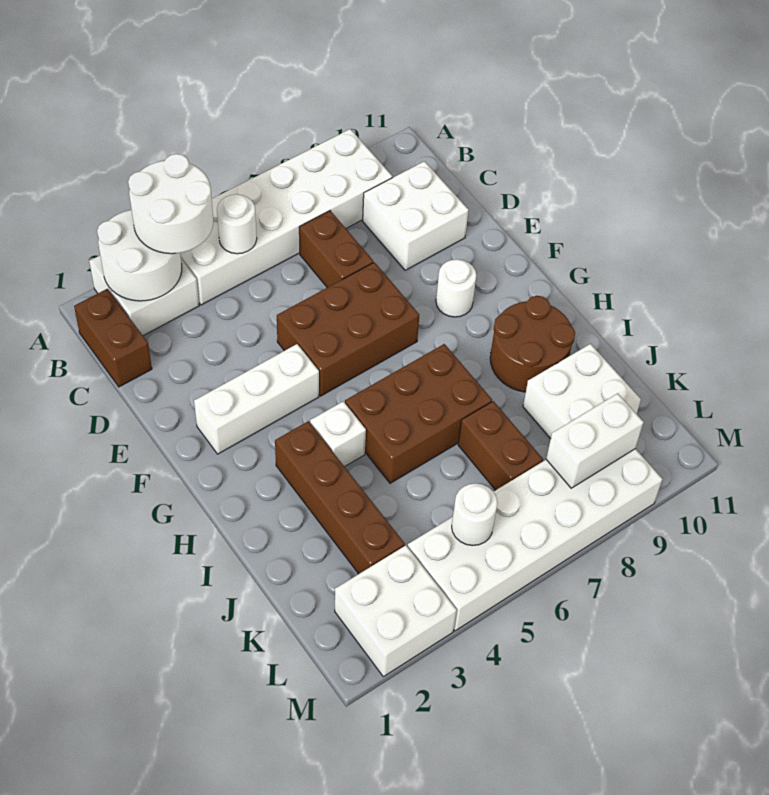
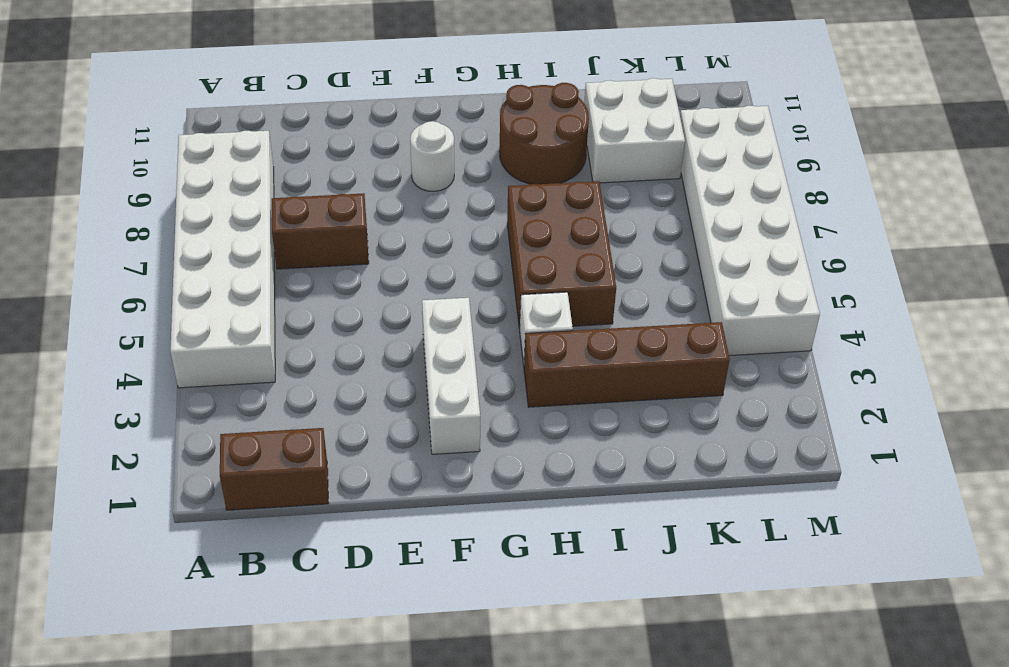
none -> white brick A2:B3 level 1
none -> white brick C9:D10 level 1
none -> brown brick E5:F7 level 1

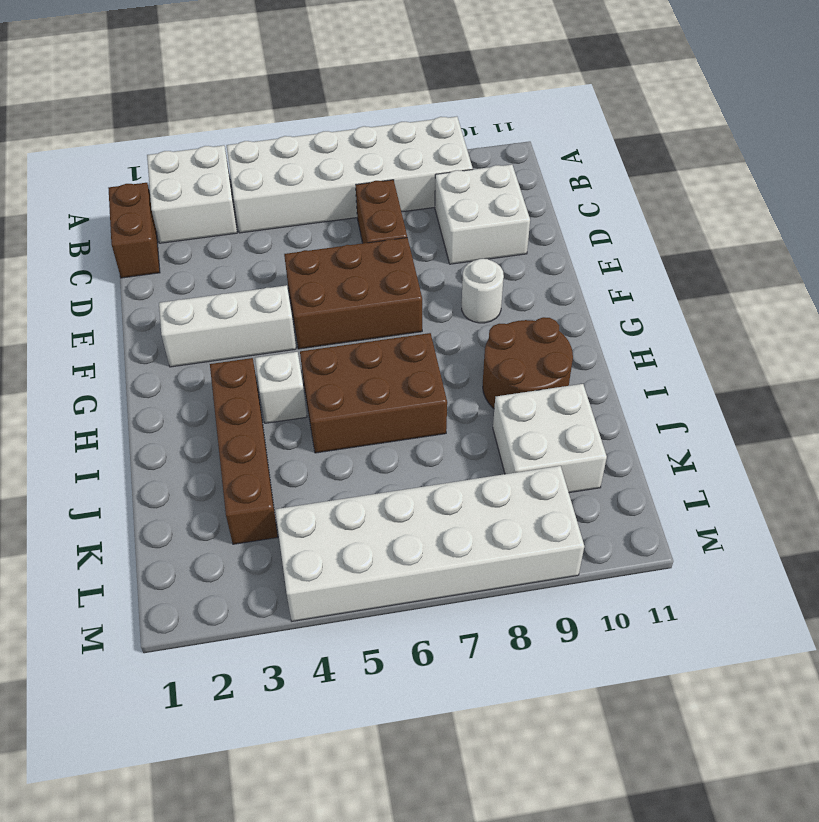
none -> brown brick J7:K7 level 1
none -> white brick L2:M3 level 1
none -> white round brick A2:B3 level 2

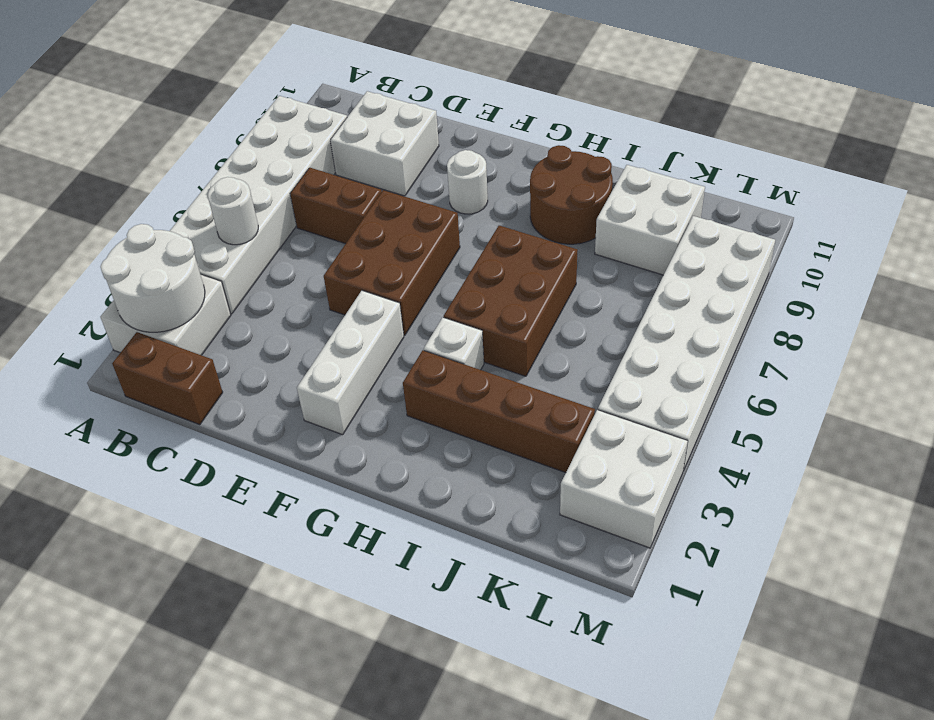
none -> brown brick J7:K7 level 1
none -> white round brick L5 level 2
none -> white brick L8:L9 level 2

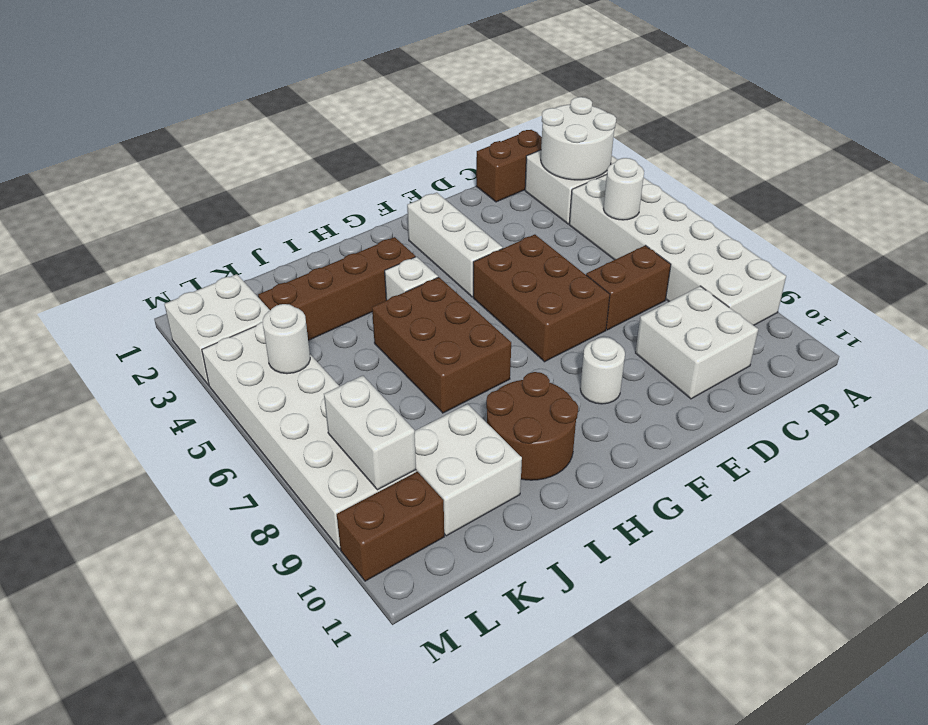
brown brick L10:M10 level 1 -> brown brick J7:K7 level 1
none -> white round brick A3:B4 level 3

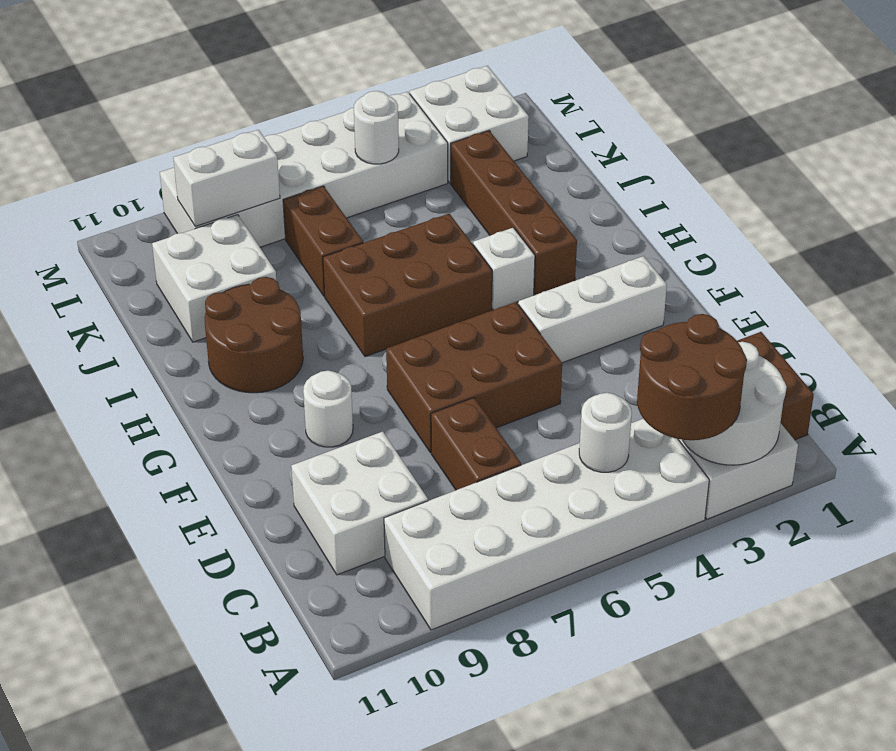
brown round brick A3:B4 level 3 -> white round brick A3:B4 level 3

